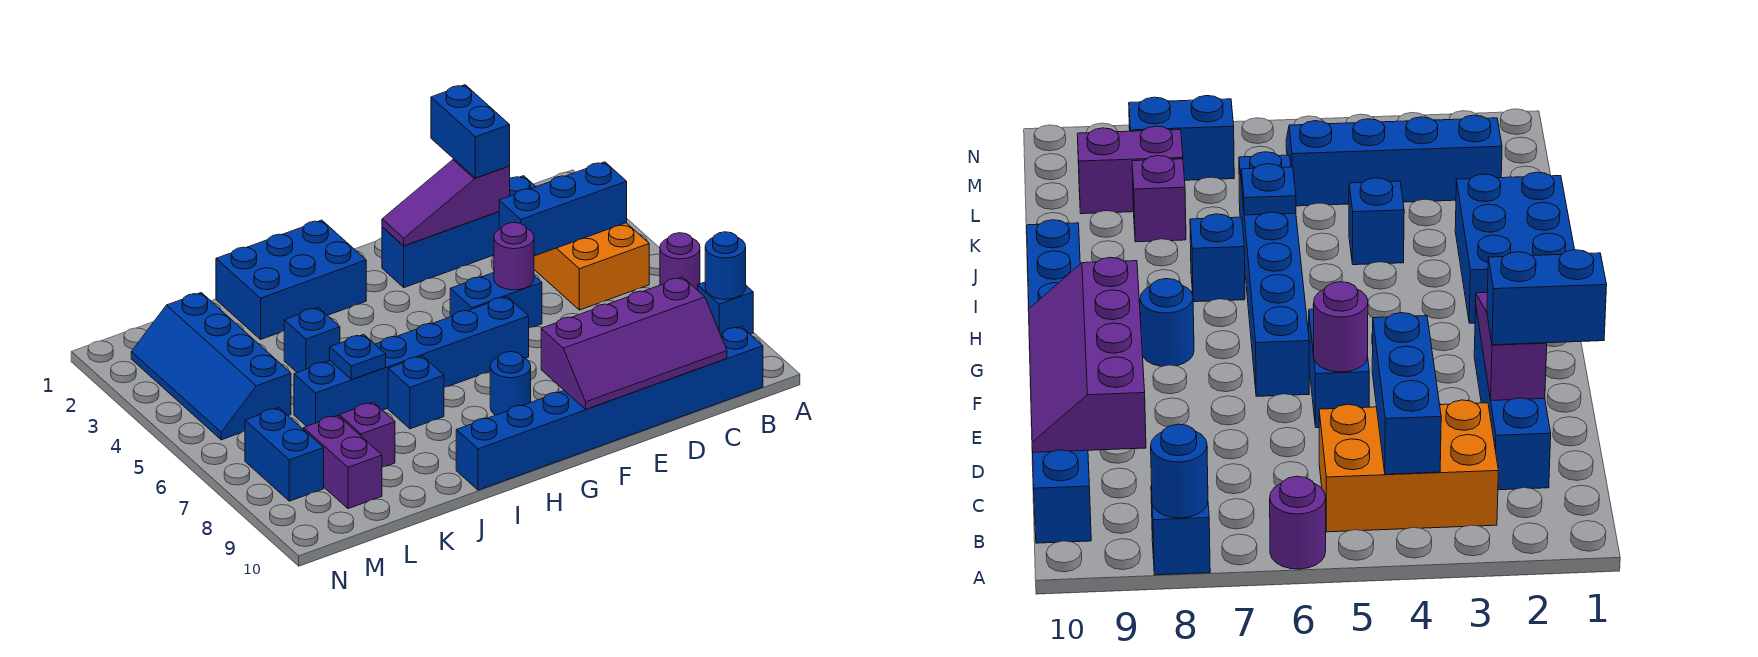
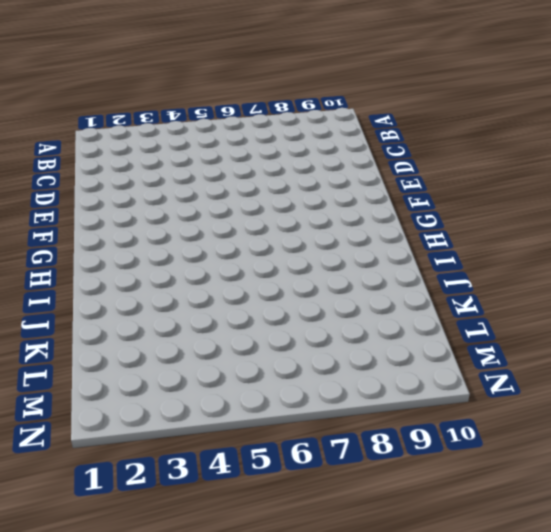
none -> purple round brick A6 level 1
none -> blue brick A8 level 1
none -> orange brick B3:C5 level 1

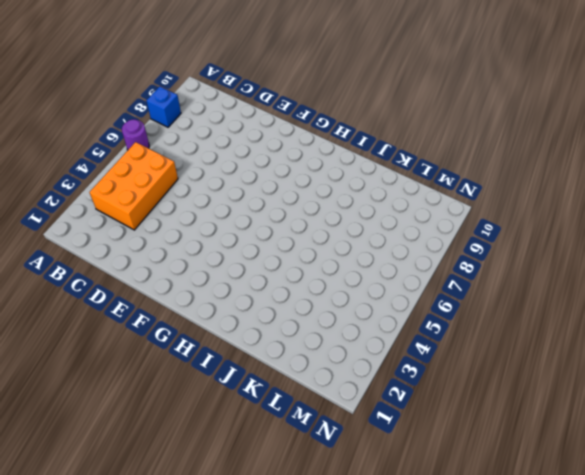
none -> blue brick B10:I10 level 1
none -> blue brick C2:F2 level 1
none -> blue brick E5:F5 level 1

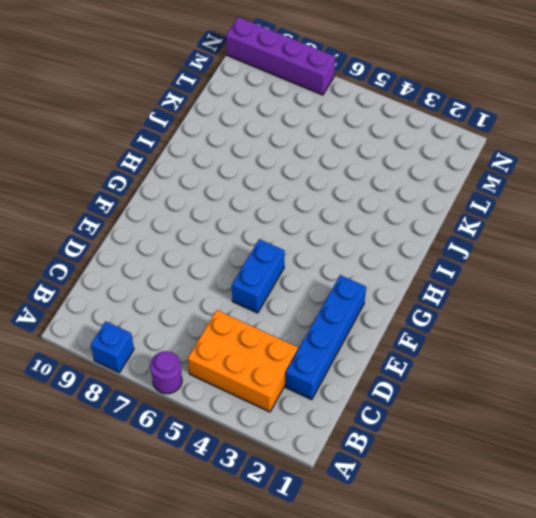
purple brick N7:N10 level 1 -> none
none -> blue brick B10:I10 level 1
none -> blue brick F6:K6 level 1
none -> blue round brick G8 level 1

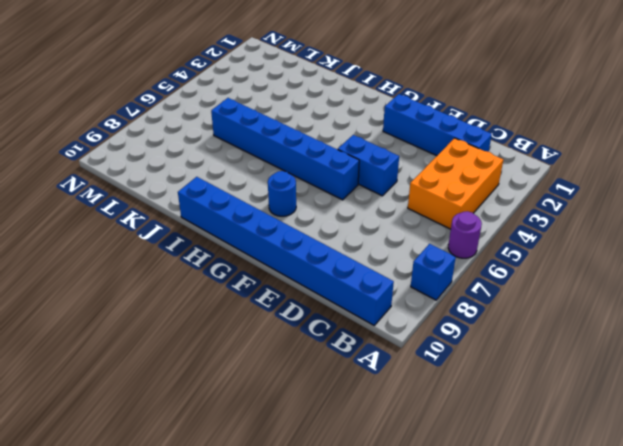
none -> blue brick H1:J2 level 1
none -> blue brick I7 level 1
none -> blue brick J4 level 1

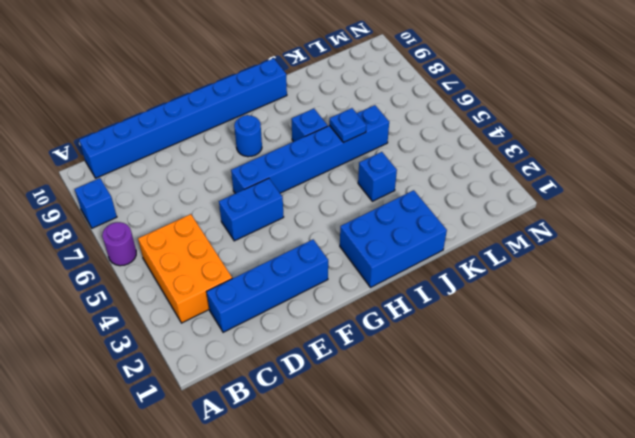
none -> purple brick K8 level 1
none -> blue slope L2:M5 level 1 top L
none -> purple brick L8:L9 level 1

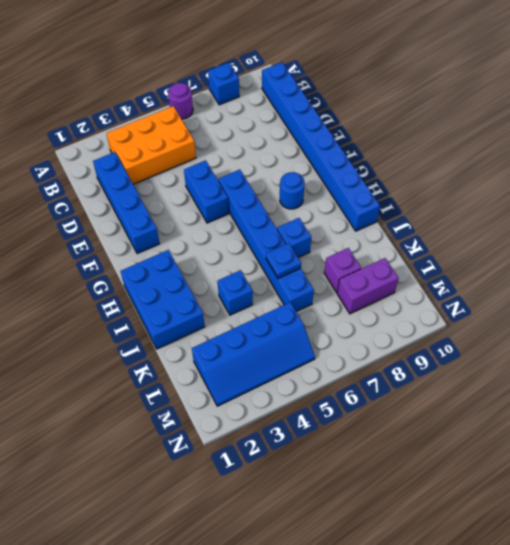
none -> blue brick M7:M8 level 1
none -> blue round brick A8 level 2
none -> blue brick B4:D4 level 2

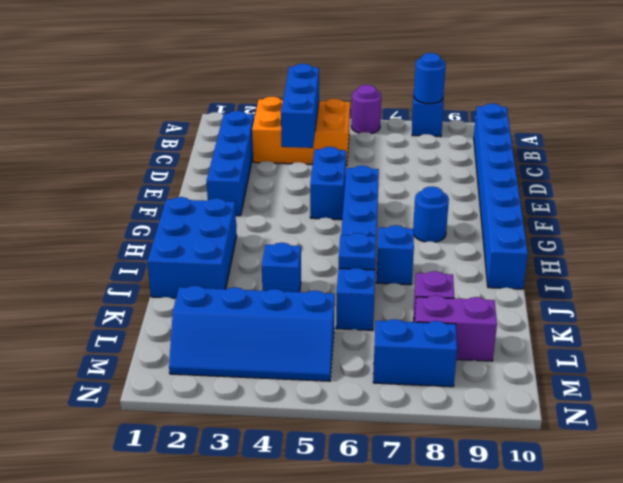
none -> purple slope C9:F10 level 2 top 9
none -> purple slope D2:F2 level 2 top D
none -> purple round brick E5 level 2

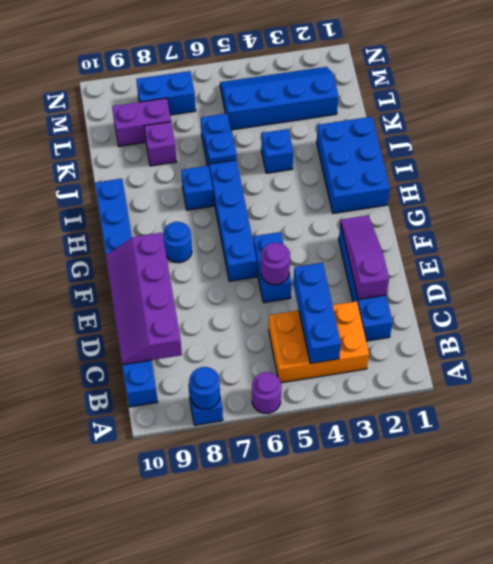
none -> blue brick D1:D2 level 3

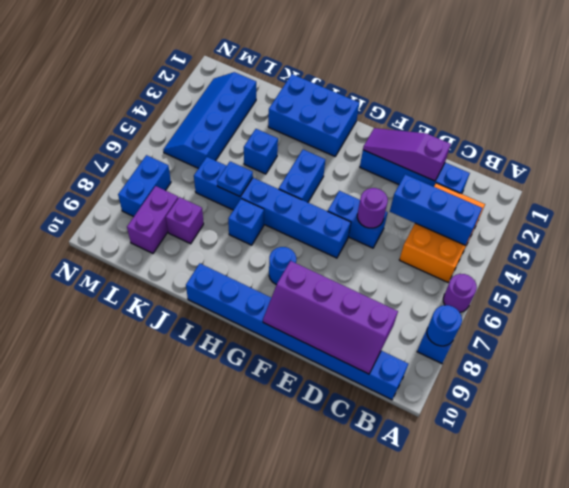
blue brick H4:H5 level 1 -> blue brick D1:D2 level 3

